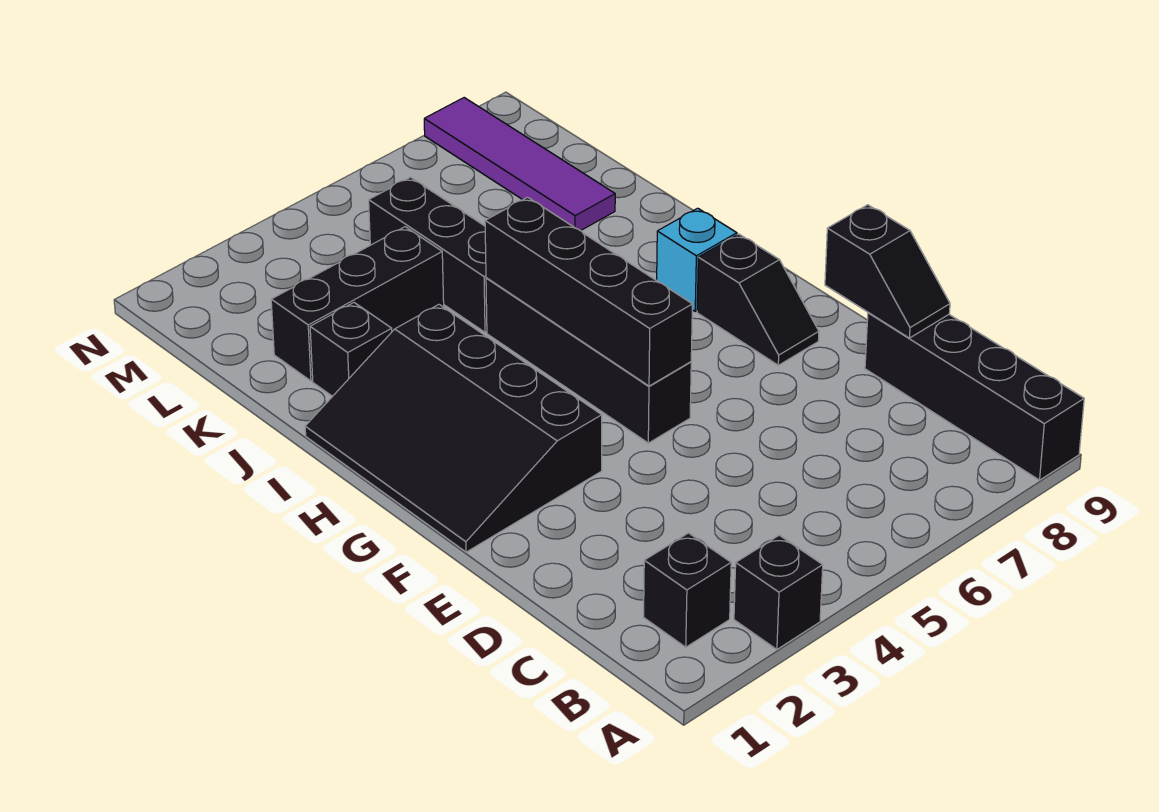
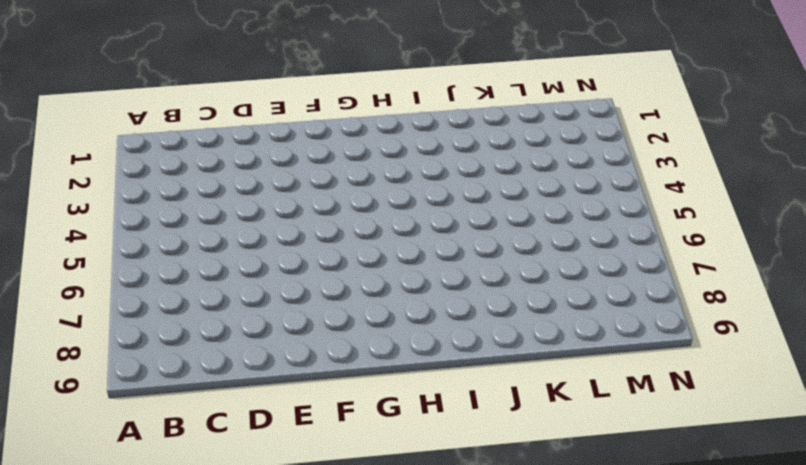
none -> black brick A3 level 1
none -> black brick A9:D9 level 1
none -> black brick B2 level 1

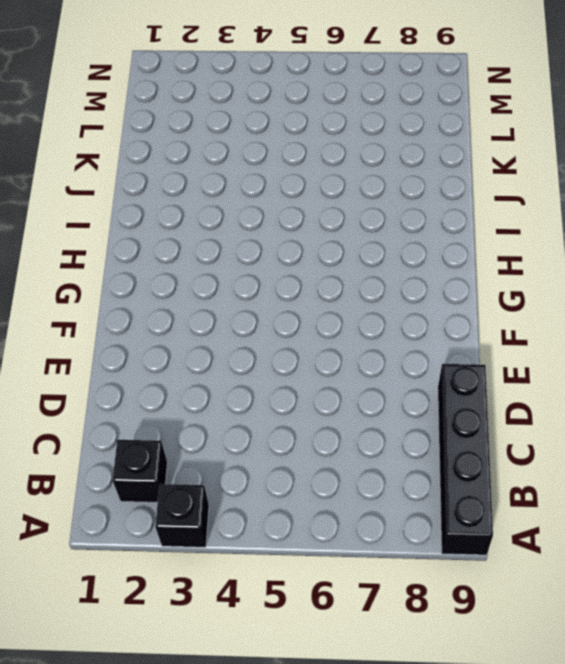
none -> black slope F1:I3 level 1 top 3
none -> black brick F5:I5 level 1
none -> black slope F8:G8 level 1 top G

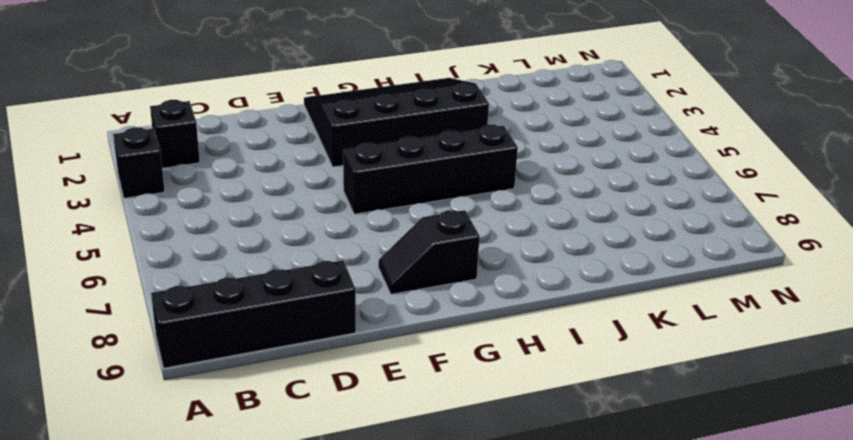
none -> cyan brick H8 level 1
none -> black brick J2 level 1
none -> black brick J5:L5 level 1

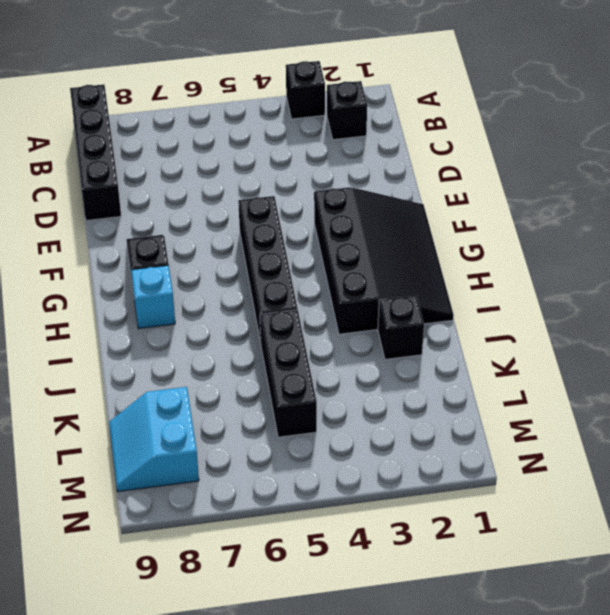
cyan slope L8:M9 level 1 top 8 -> purple tile K8:N8 level 1
none -> black brick K2:K4 level 1
none -> black slope D9:E9 level 2 top E
none -> black brick F5:I5 level 2

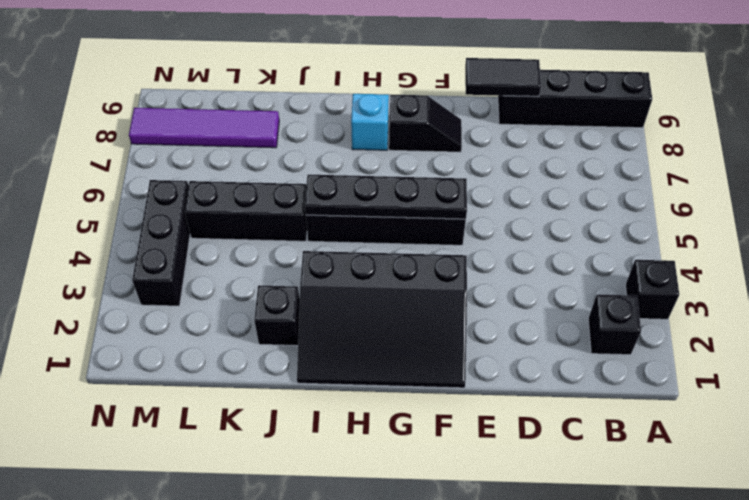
black tile D9:E9 level 2 -> black slope D9:E9 level 2 top E
black plate F5:I5 level 2 -> black brick F5:I5 level 2
black brick M3:M5 level 1 -> black brick K2:K4 level 1

